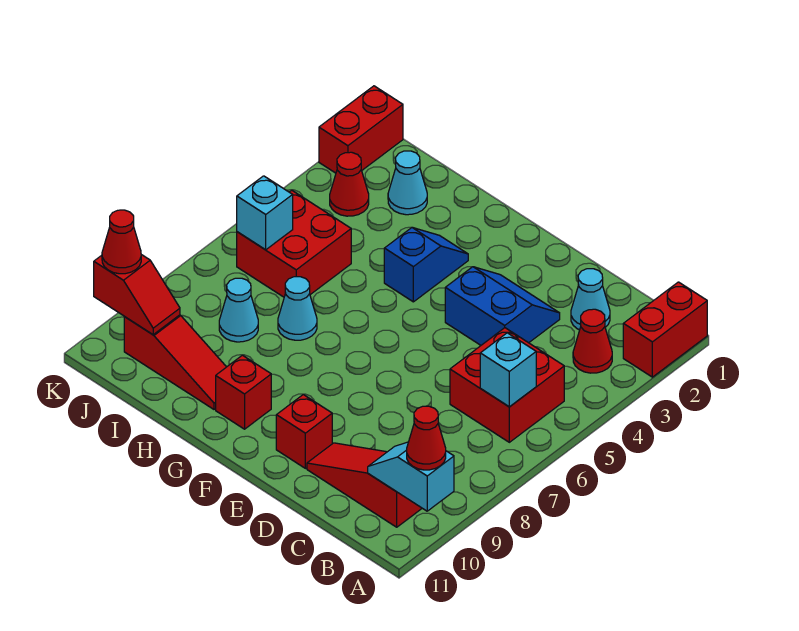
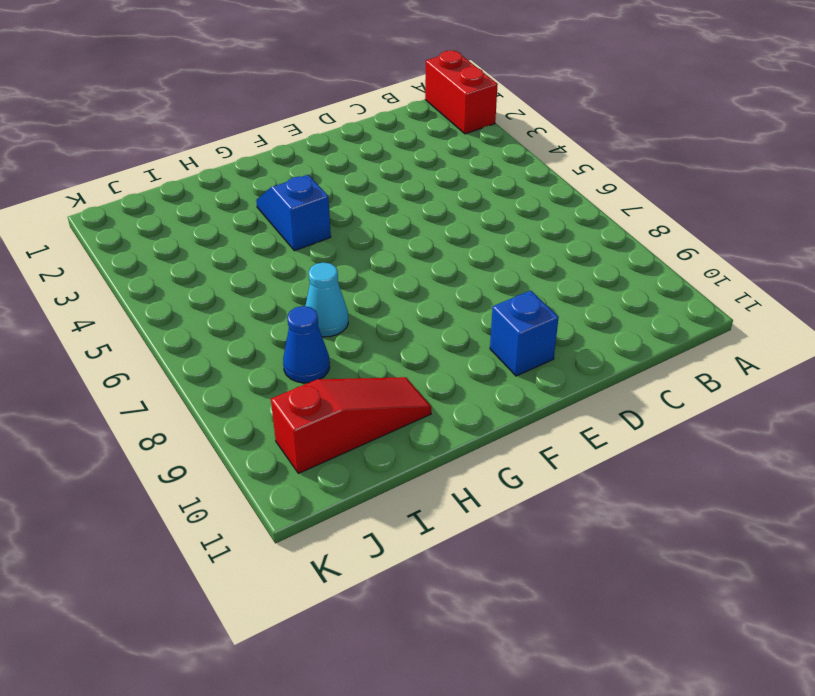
blue brick E10 level 1 -> red brick E10 level 1
blue cone I8 level 1 -> cyan cone I8 level 1
none -> red cone B3 level 1
none -> red brick B5:C6 level 1
none -> red slope B10:D10 level 1 top B

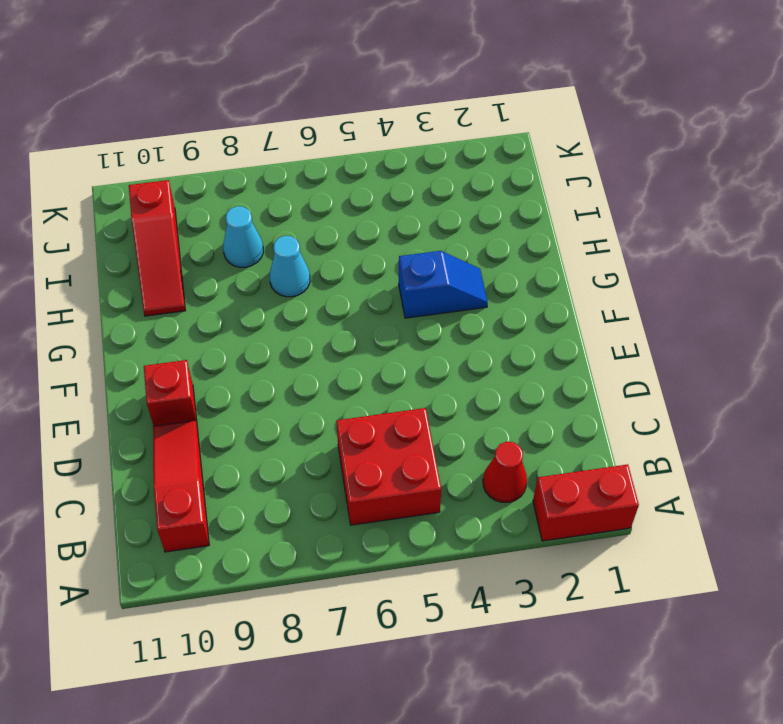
none -> cyan cone C2 level 1
none -> blue slope D3:E4 level 1 top 4
none -> red brick G10 level 1

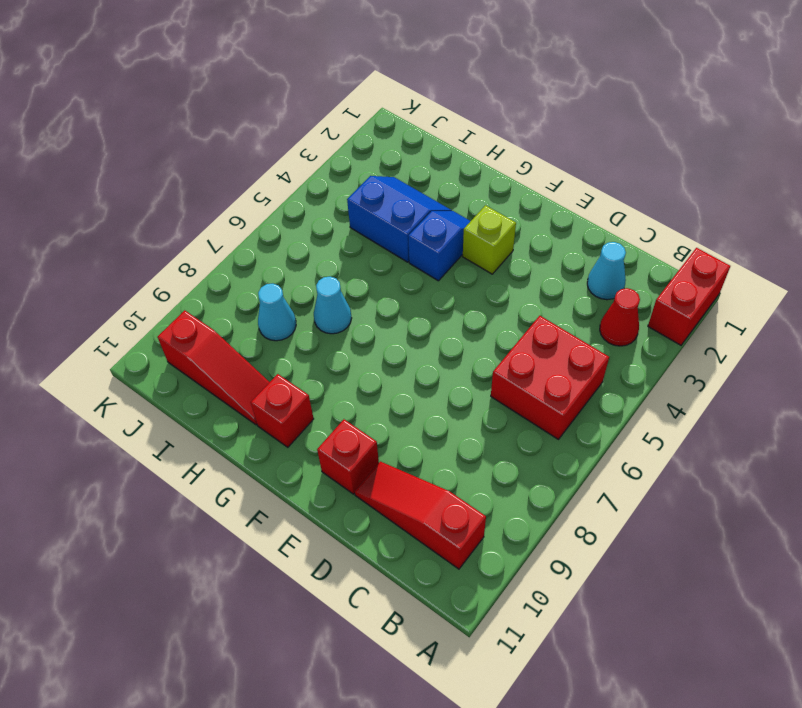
lime brick F3 level 1 -> none
blue slope H3:I4 level 1 top 4 -> blue slope D3:E4 level 1 top 4
none -> cyan cone I2 level 1
none -> red brick I5:J6 level 1
none -> red cone J3 level 1

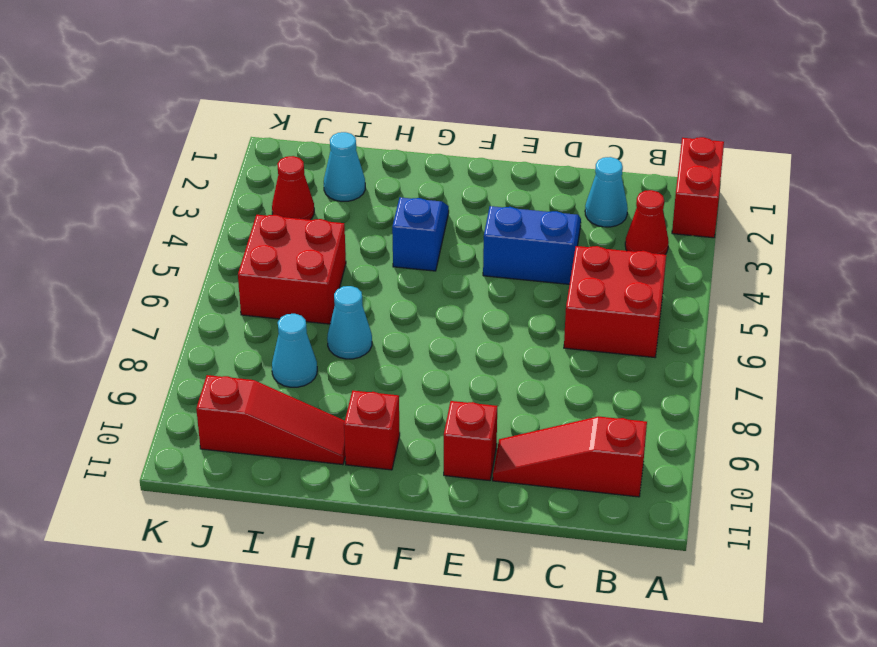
none -> red brick K1:K2 level 1
none -> cyan slope A10:B10 level 2 top A
none -> cyan brick B6 level 2

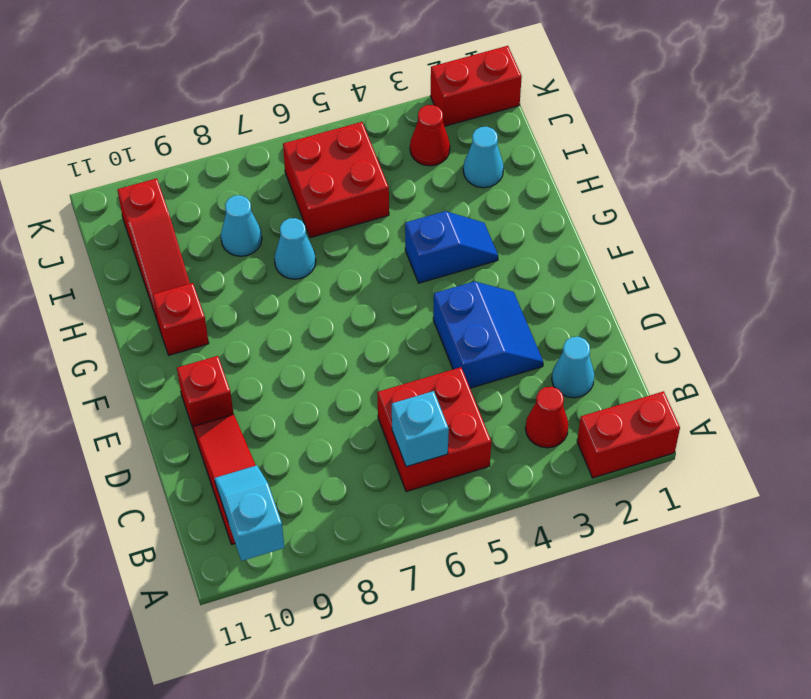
none -> cyan brick J6 level 2
none -> red slope J10:K10 level 2 top K
none -> red cone A10 level 3

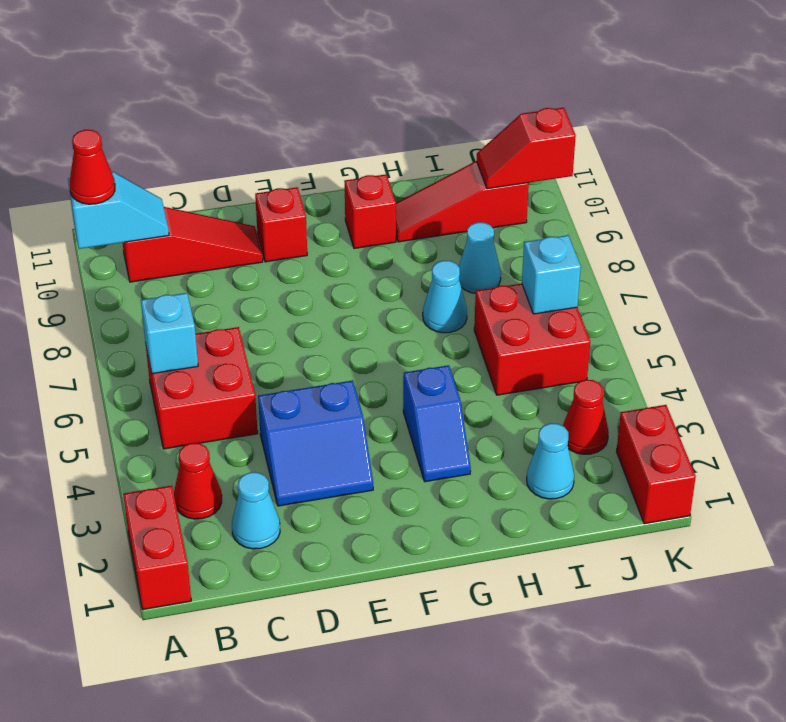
none -> red cone K10 level 3

